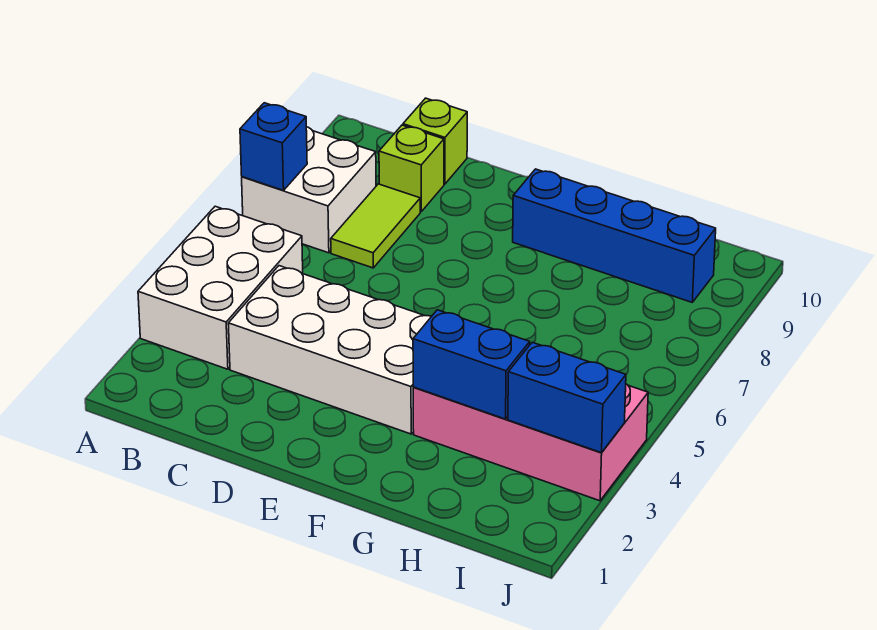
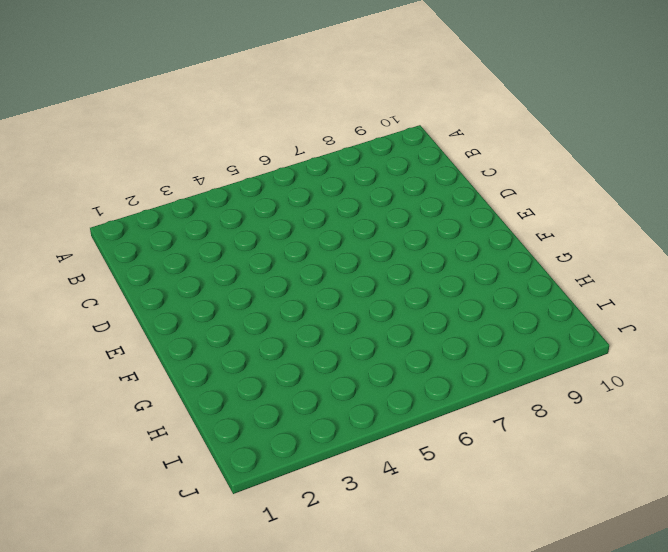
none -> white brick A3:B5 level 1
none -> white brick A7:B8 level 1

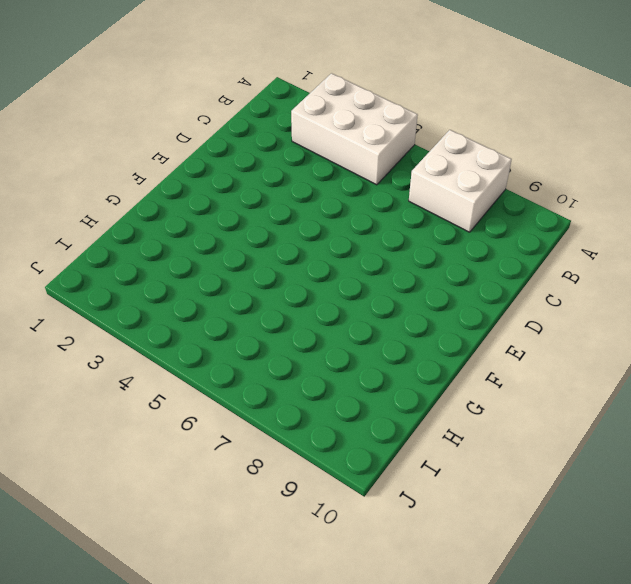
none -> white brick C3:F4 level 1
none -> lime tile C7:C8 level 1

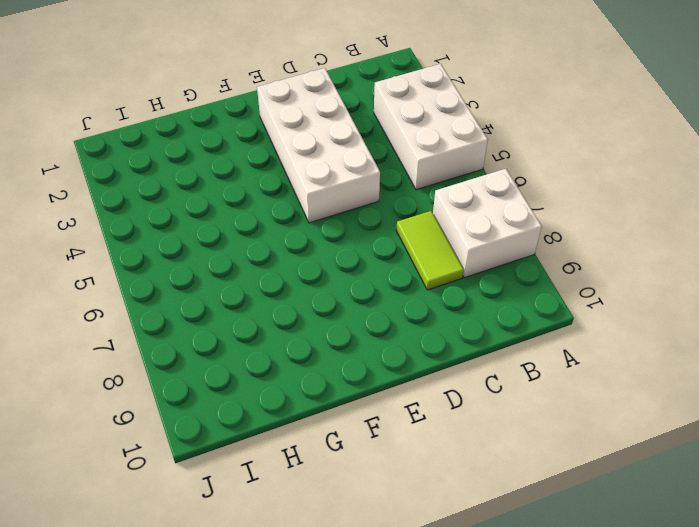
white brick D2:E5 level 1 -> white brick C3:F4 level 1
none -> lime brick C9 level 1
none -> lime brick C10 level 1

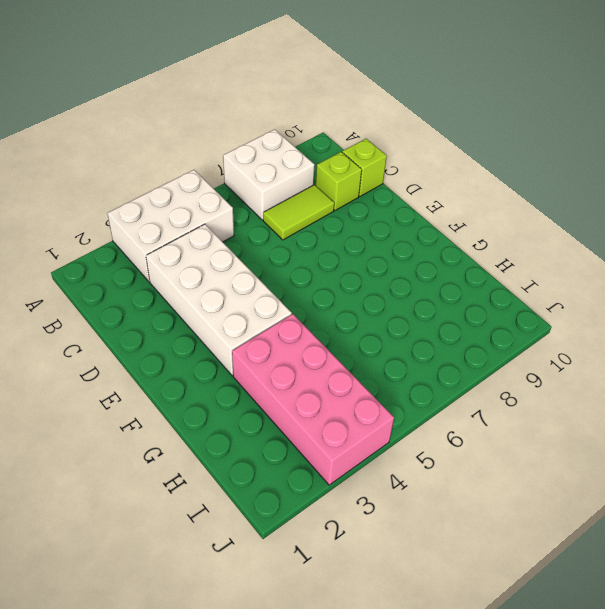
none -> blue brick F9:I9 level 1
none -> blue brick A7 level 2

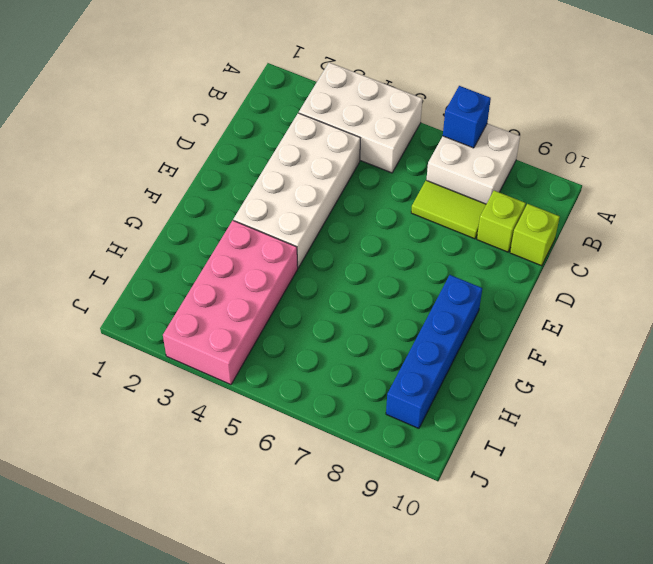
none -> blue brick G3:H3 level 2
none -> blue brick I3:J3 level 2

